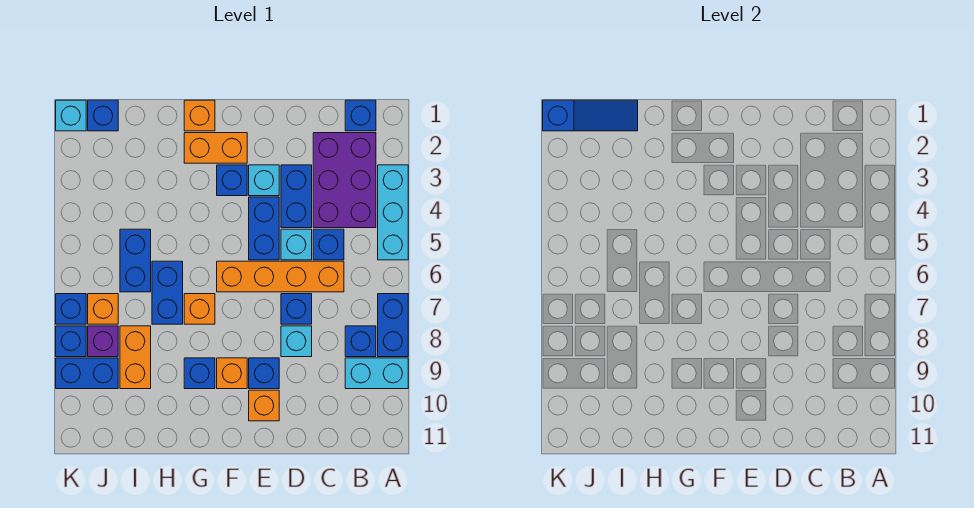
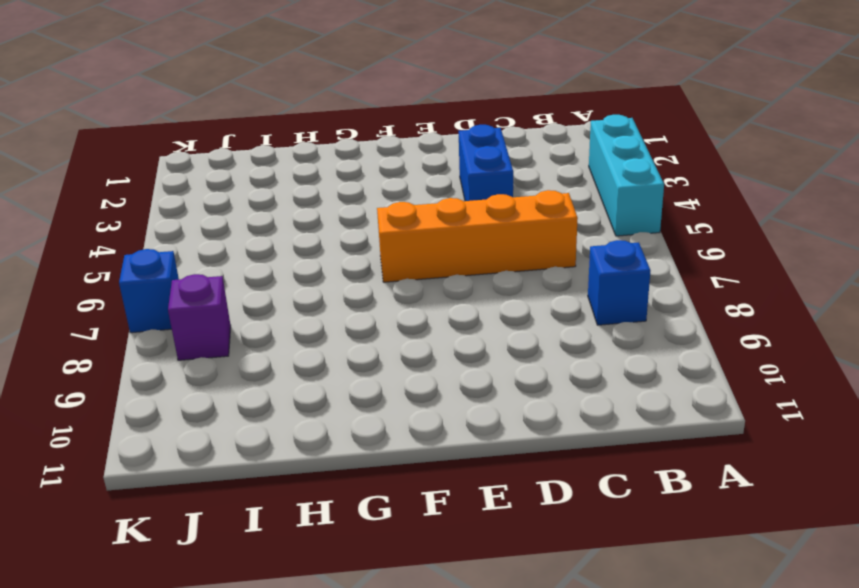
none -> blue brick A7:A8 level 1
none -> cyan brick A9:B9 level 1
none -> blue brick B1 level 1
none -> purple brick B2:C4 level 1

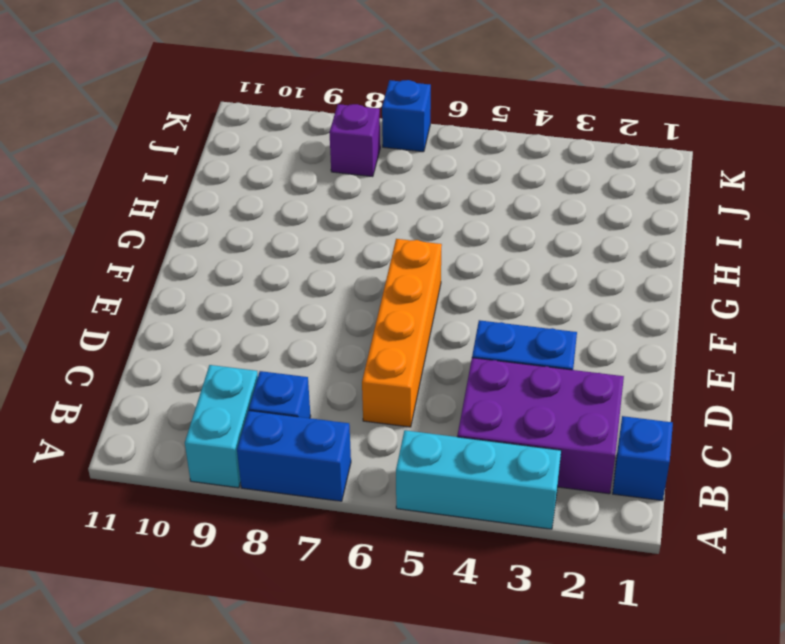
none -> blue brick C5 level 1
none -> cyan brick D5 level 1
none -> blue brick D7 level 1
none -> cyan brick D8 level 1

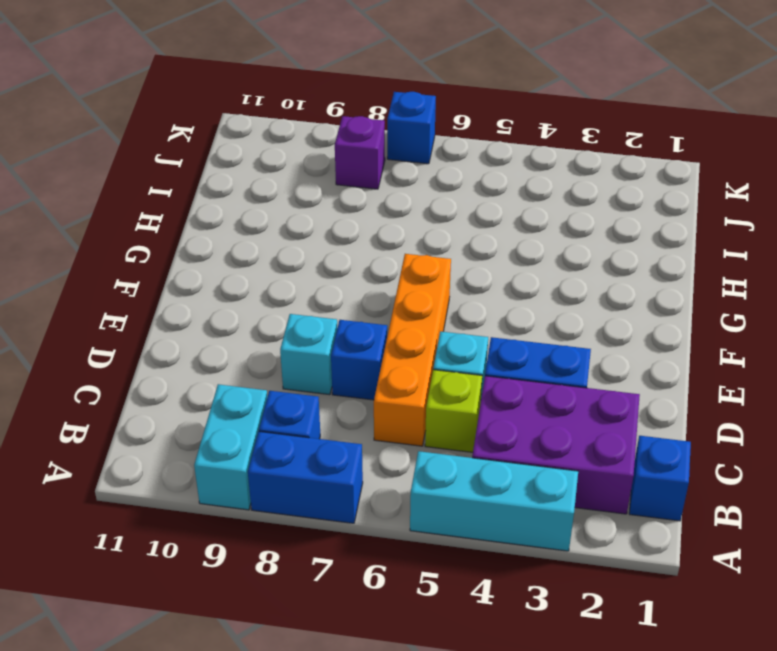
lime brick C5 level 1 -> blue brick C5 level 1
none -> cyan brick E3 level 1
none -> blue brick E4:E5 level 1
none -> blue brick E9 level 1
none -> orange brick E10 level 1

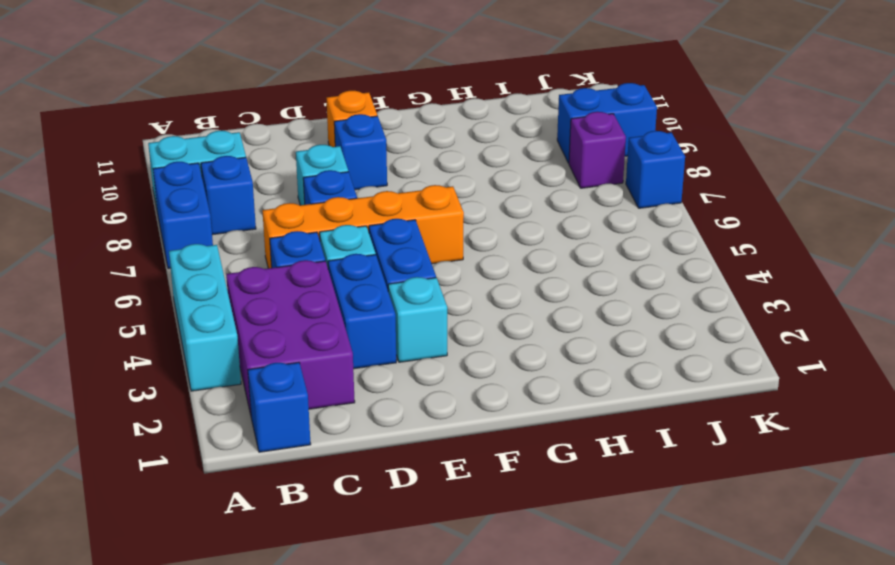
none -> orange brick F2:G2 level 1
none -> blue brick F3 level 1
none -> orange brick F9 level 1
none -> orange brick G1 level 1

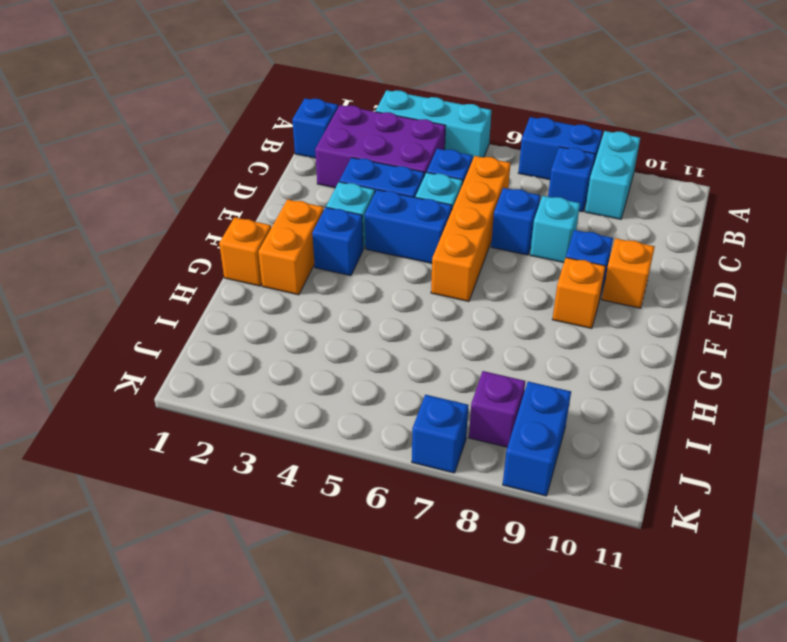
none -> orange brick G7 level 1
none -> blue brick G9 level 1
none -> blue brick H6:H7 level 1
none -> blue brick I5:I6 level 1

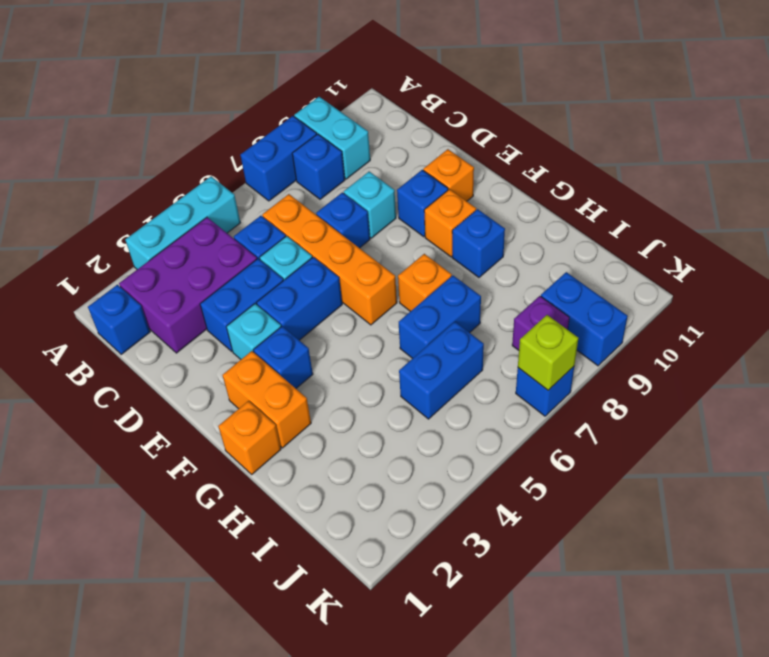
lime brick K7 level 2 -> none
none -> orange brick I8:I9 level 1
none -> blue brick J1 level 1
none -> orange brick J7 level 1
none -> cyan brick K1 level 1

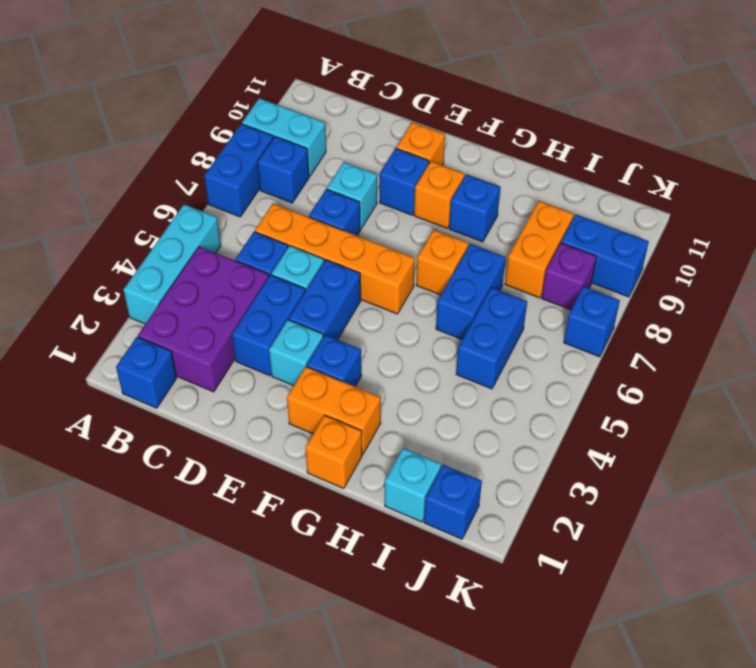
cyan brick I1 level 1 -> cyan brick K1 level 1
none -> orange brick J7 level 1
none -> blue brick K8 level 1
none -> blue slope I1:K1 level 2 top K

